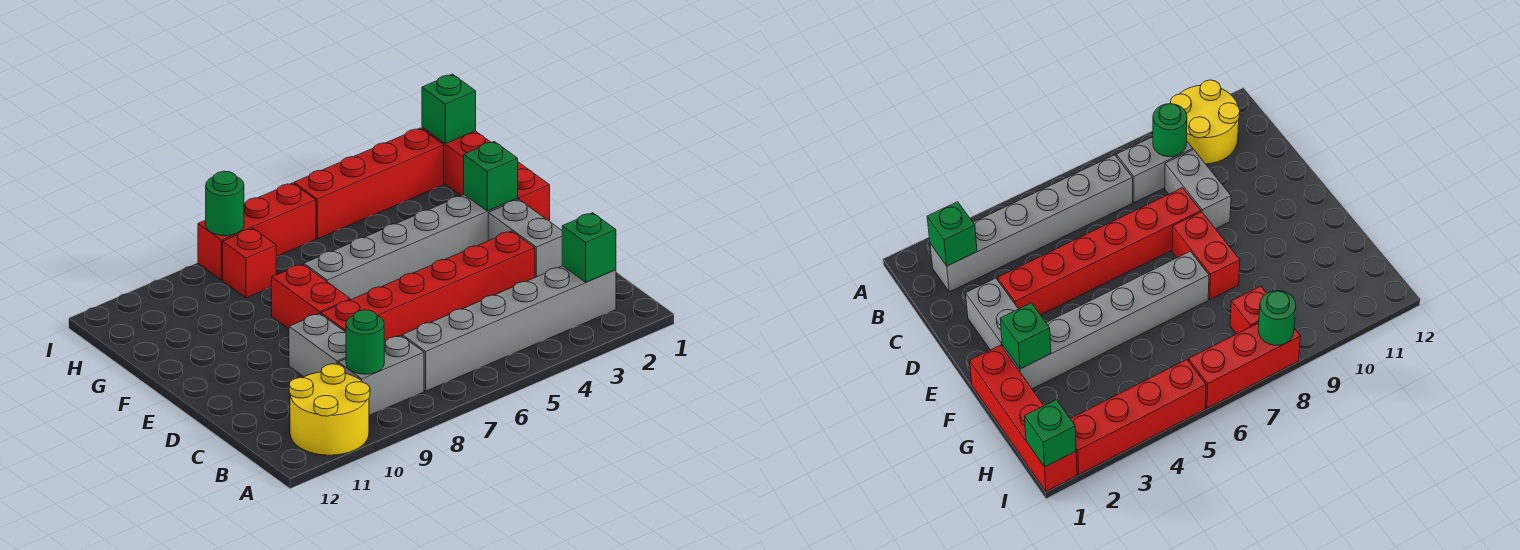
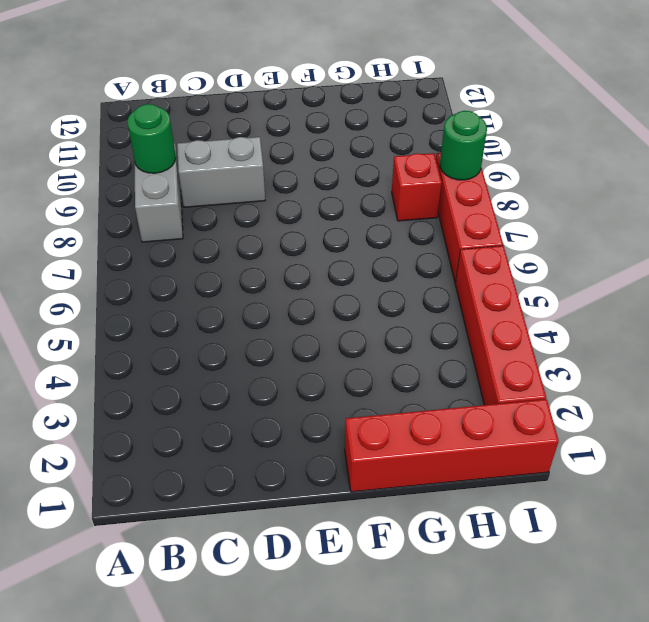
none -> yellow round brick A10:B11 level 1
none -> grey brick B2:B7 level 1
none -> grey brick D2:E2 level 1

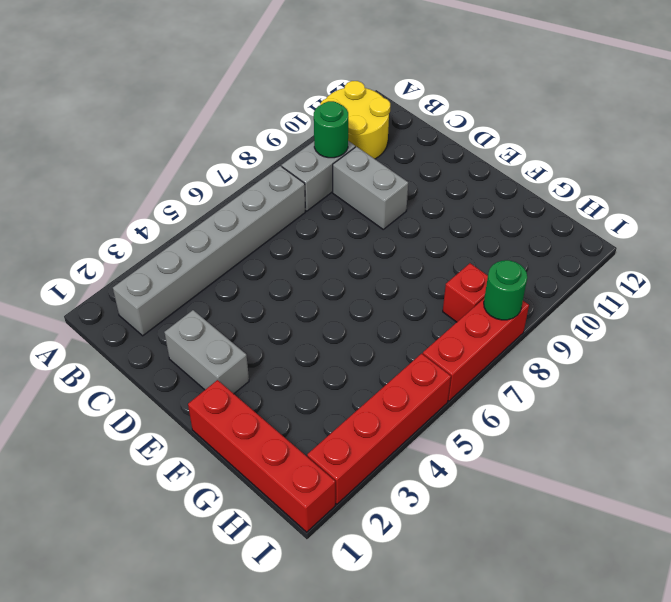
none -> red brick D3:D8 level 1
none -> red brick E8:F8 level 1
none -> grey brick F2:F7 level 1

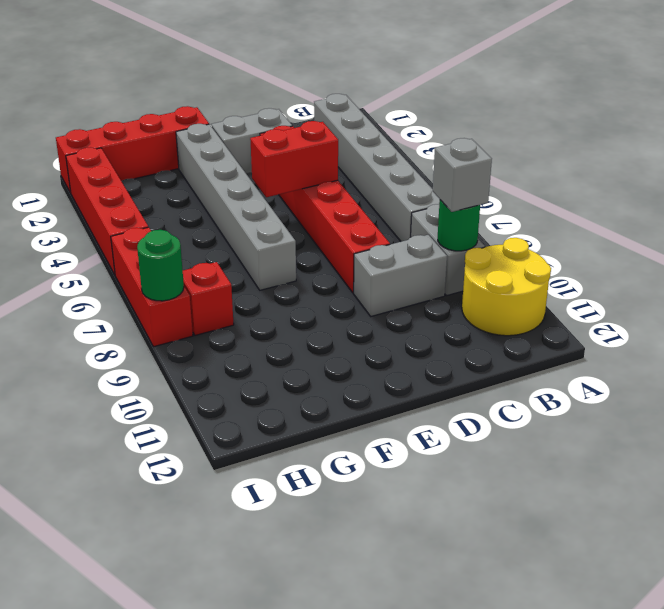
grey brick B9 level 3 -> none
red brick D5:E5 level 2 -> red brick E8:F8 level 1
none -> green brick B2 level 2
none -> green brick F2 level 2
none -> green brick I1 level 2

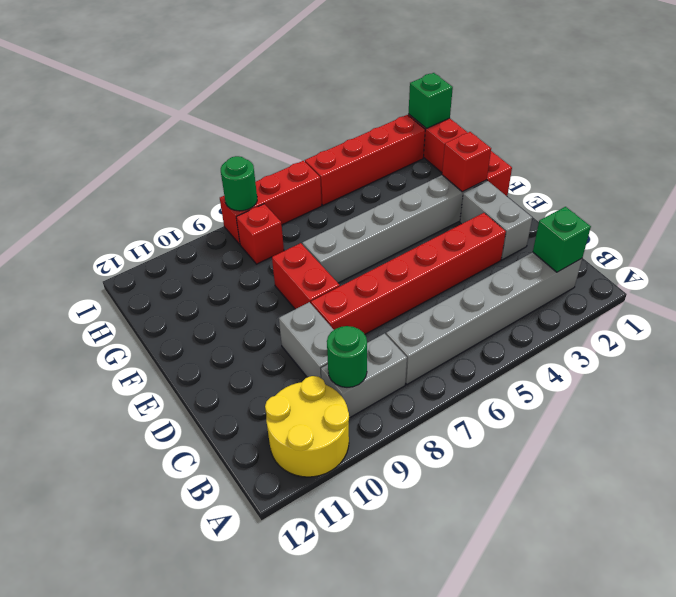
red brick F2 level 2 -> green brick F2 level 2

